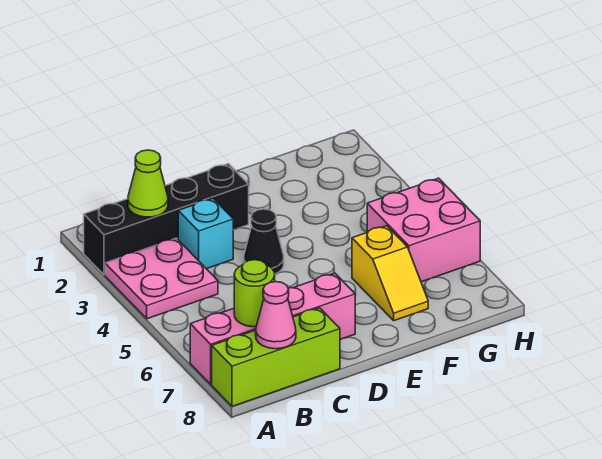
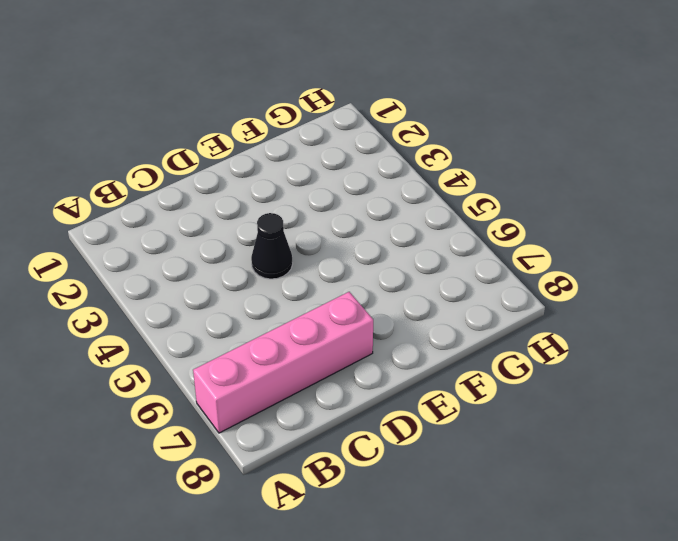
none -> black brick A2:D2 level 1
none -> pink plate A3:B4 level 1

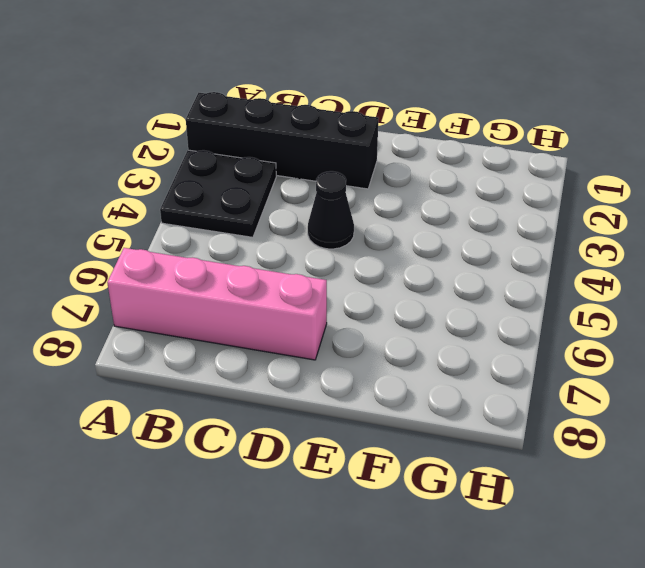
black plate A3:B4 level 1 -> pink plate A3:B4 level 1
none -> lime brick A8:C8 level 1
none -> cyan brick C3 level 1

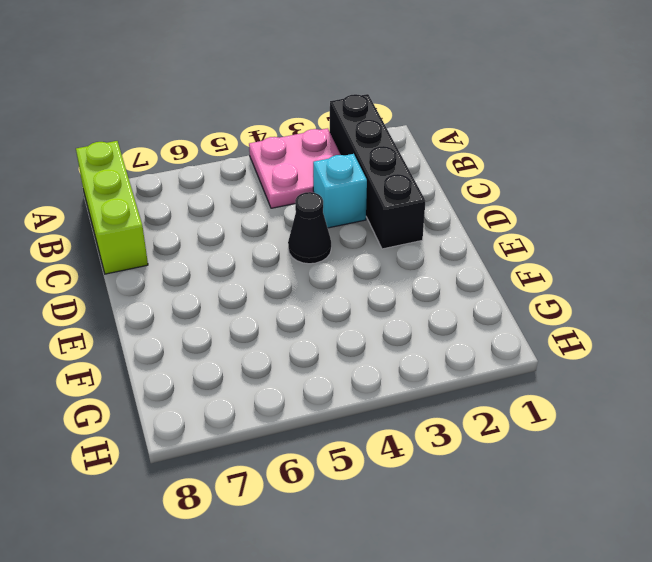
none -> pink brick A7:D7 level 1
none -> yellow slope F6:F7 level 1 top 6

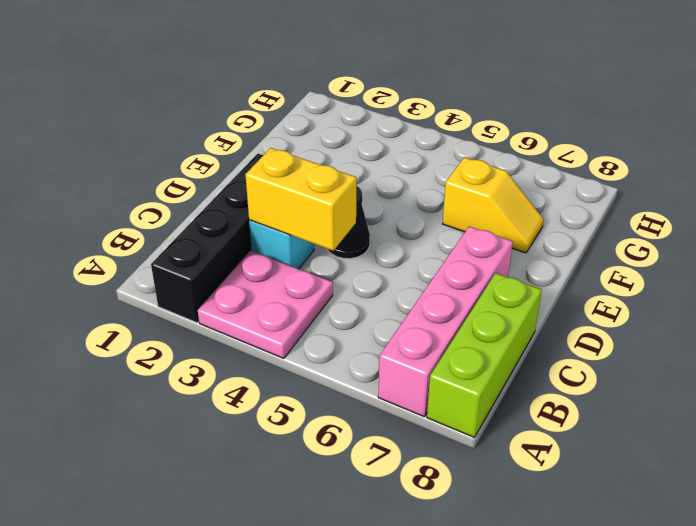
yellow brick C3:C4 level 2 -> none
none -> pink brick G5:H6 level 1
none -> lime cone B2 level 2

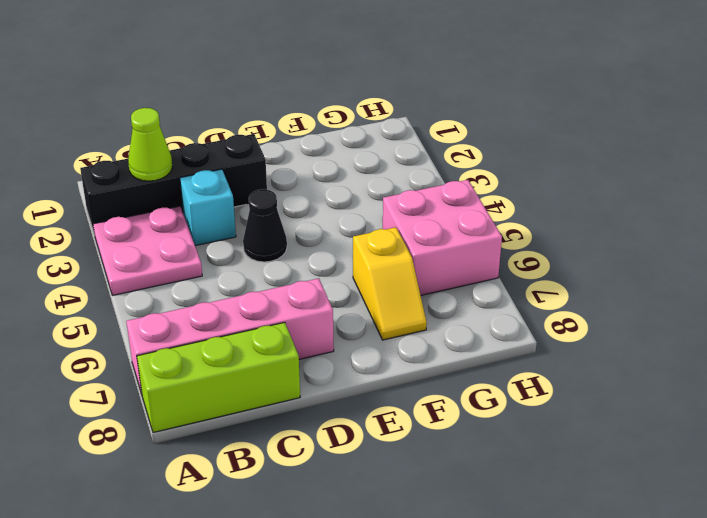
none -> lime round brick B7 level 2
none -> pink cone B8 level 2

